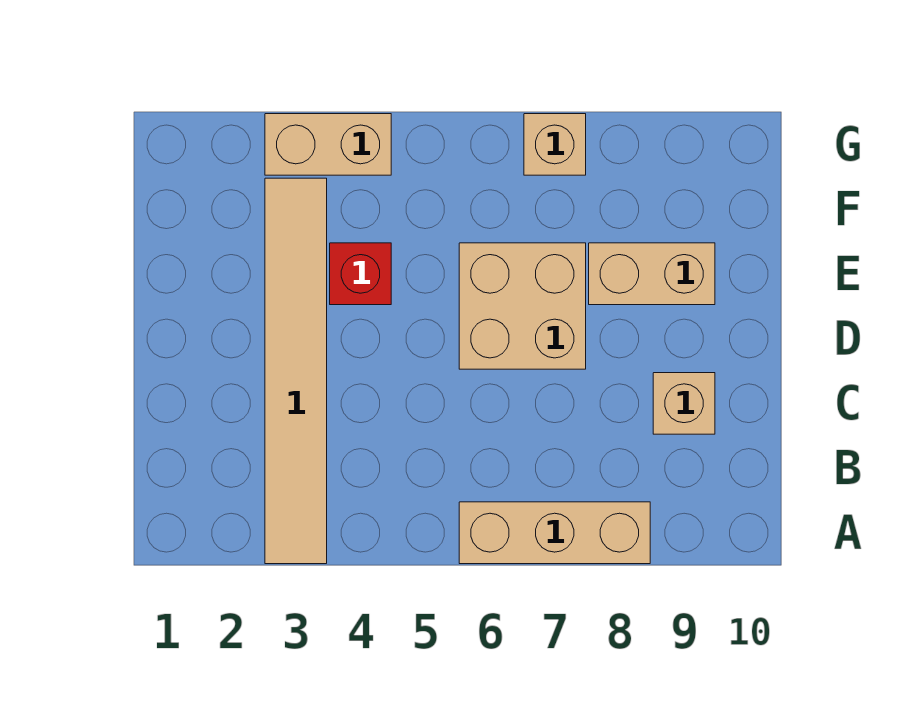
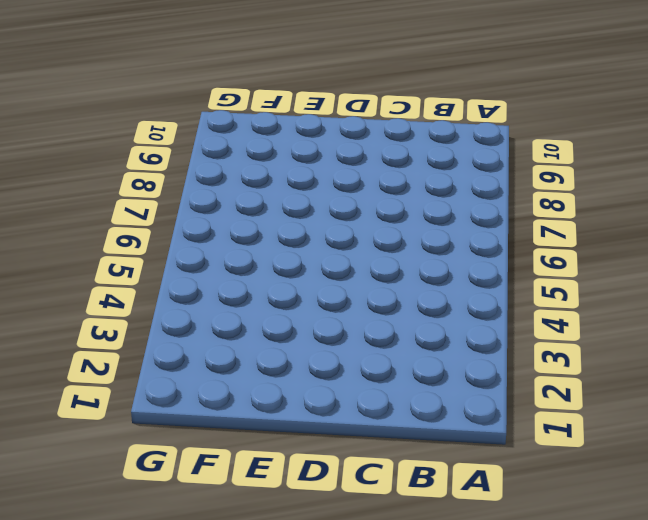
none -> tan tile A3:F3 level 1
none -> tan brick A6:A8 level 1

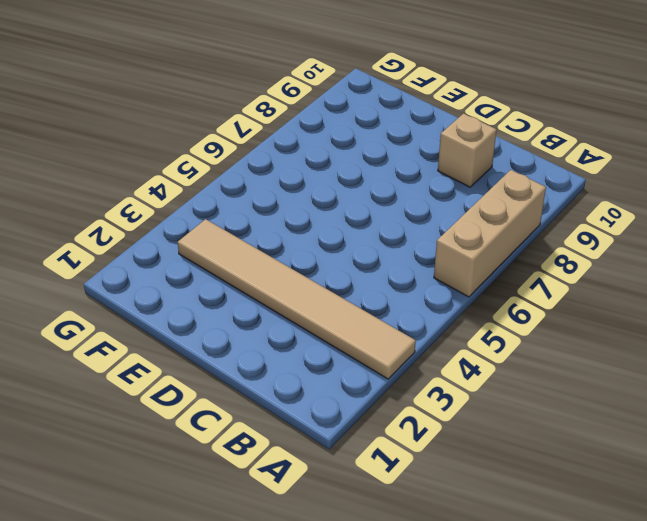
none -> tan brick D6:E7 level 1
none -> red brick E4 level 1

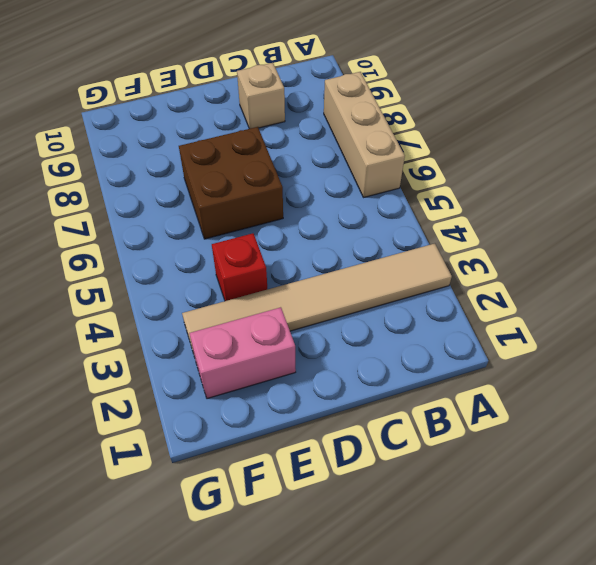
brown brick D6:E7 level 1 -> tan brick D6:E7 level 1
pink brick E2:F2 level 1 -> none
none -> tan brick E8:E9 level 1
none -> tan brick G3:G4 level 1

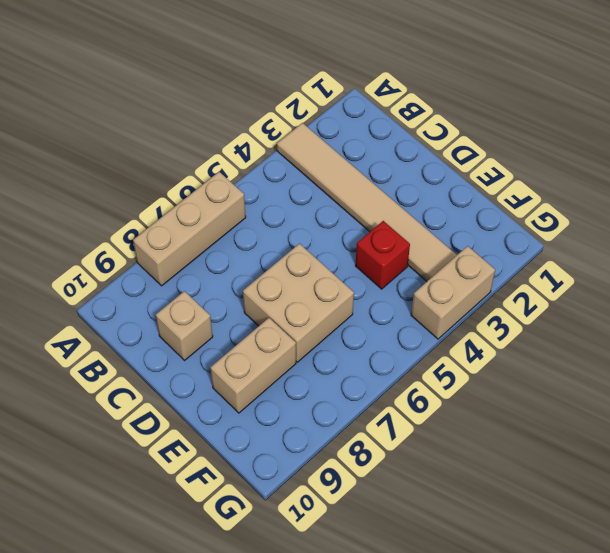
none -> tan brick G7 level 1

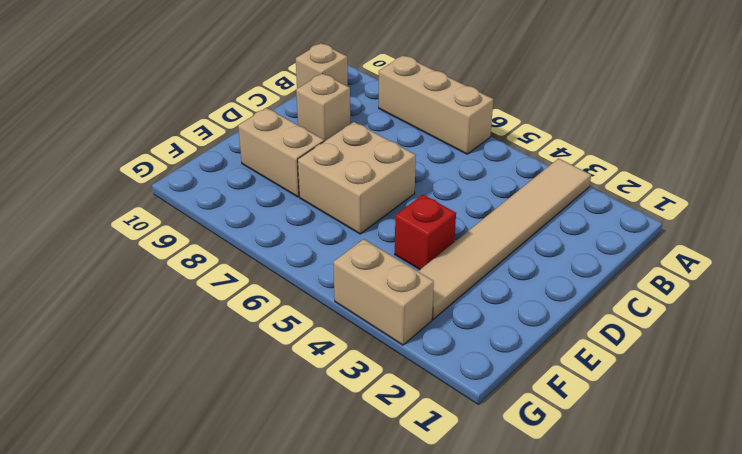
tan brick B10 level 1 -> tan brick G7 level 1

